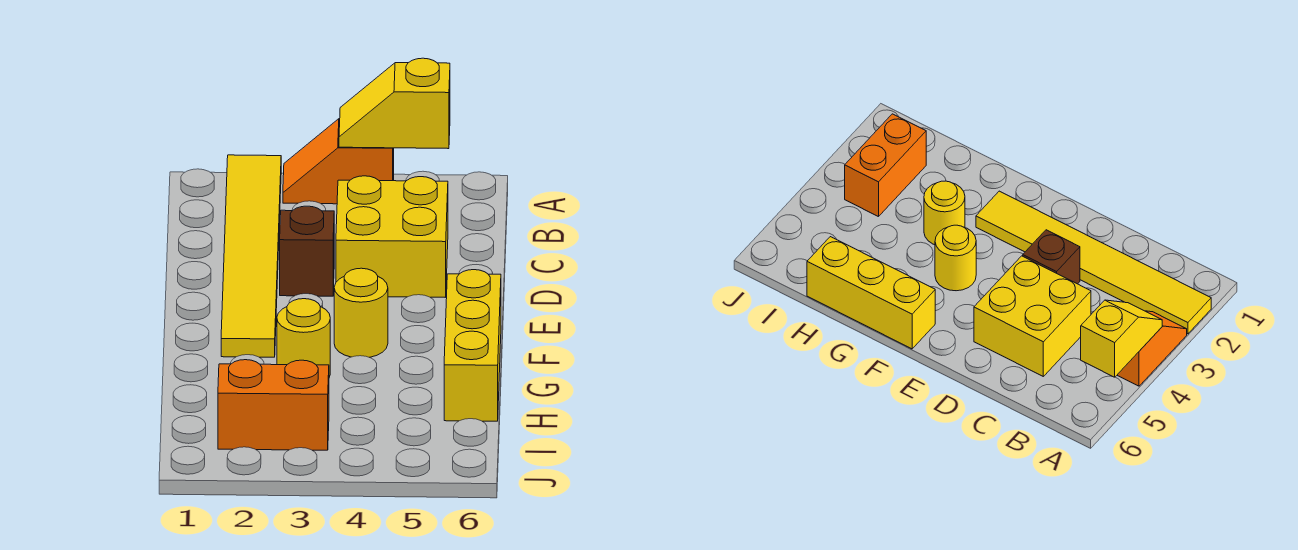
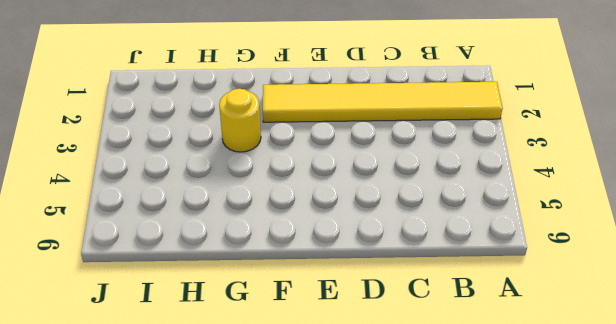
none -> orange slope A3:A4 level 1 top 4
none -> yellow brick C4:D5 level 1

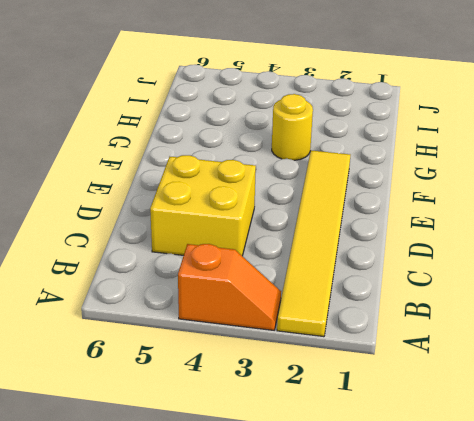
none -> brown brick D3 level 1
none -> yellow round brick F4 level 1

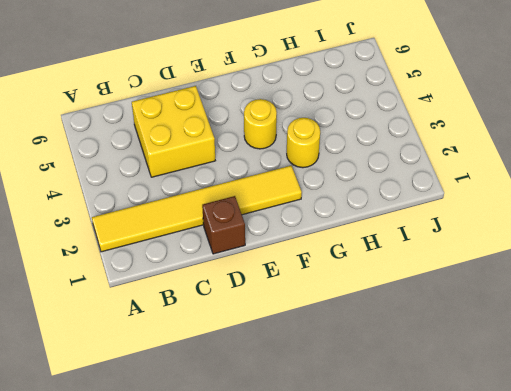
brown brick D1 level 1 -> brown brick D3 level 1
none -> orange slope A3:A4 level 1 top 4
none -> yellow brick F6:H6 level 1

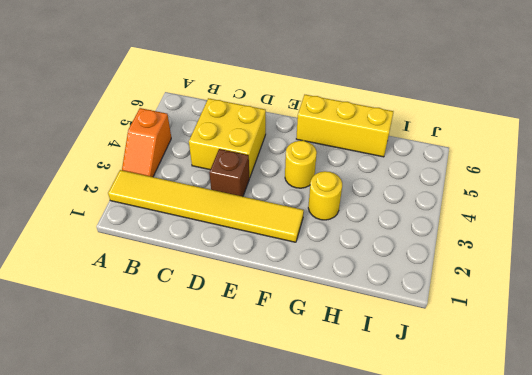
none -> orange brick I2:I3 level 1
none -> yellow slope A4:A5 level 2 top 5

